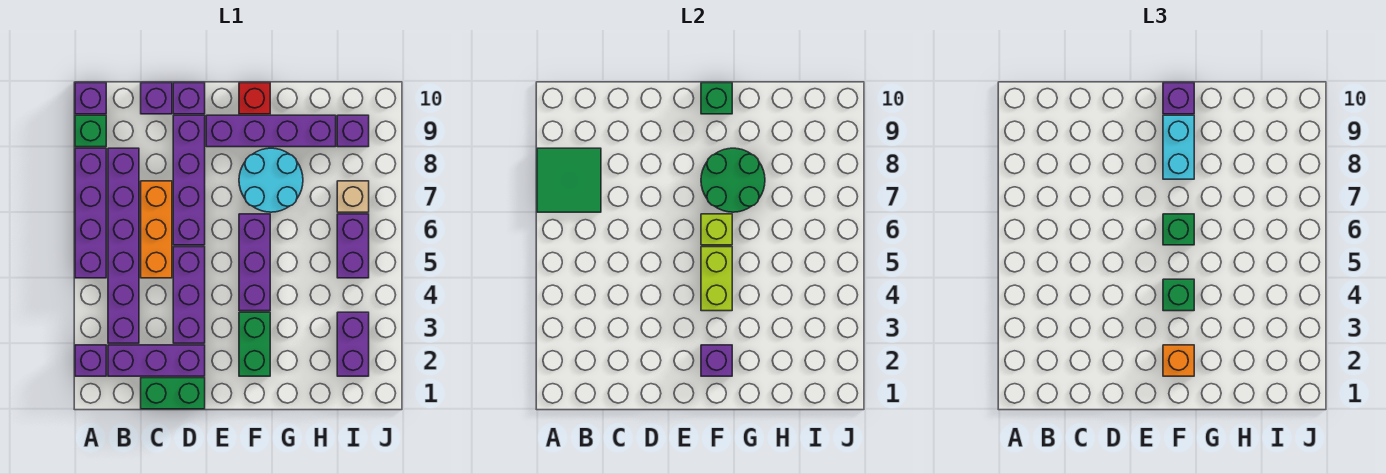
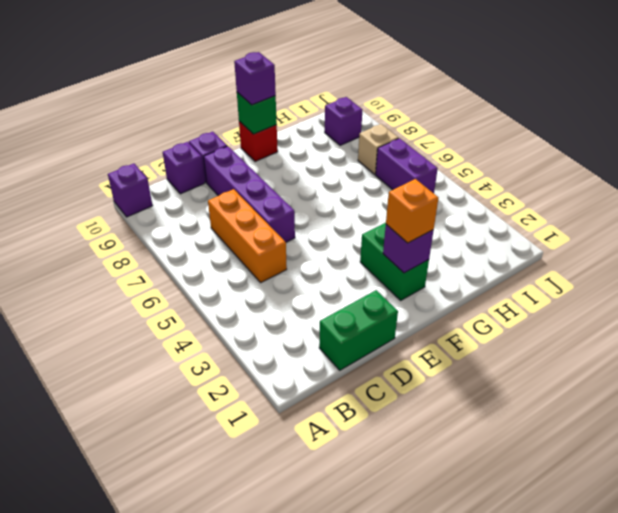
none -> purple brick A2 level 1
none -> purple brick A5:A8 level 1
none -> green brick A9 level 1
none -> purple brick B2:D2 level 1

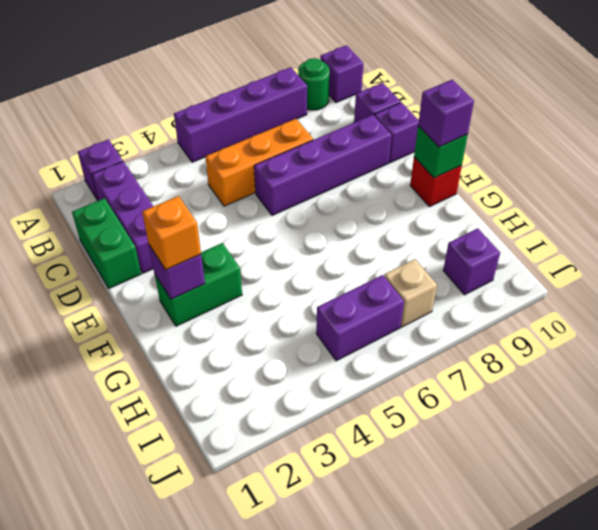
green round brick A9 level 1 -> green brick A9 level 1
none -> purple brick B3:B8 level 1
none -> purple brick D3:D5 level 1
none -> purple brick E9:H9 level 1
none -> purple brick F4:F6 level 1

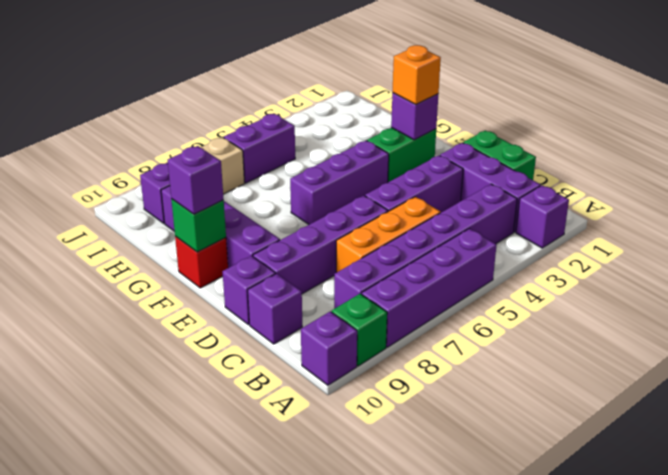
none -> cyan round brick F7:G8 level 1
none -> purple brick I2:I3 level 1
none -> green tile A7:B8 level 2
none -> lime brick F4:F5 level 2

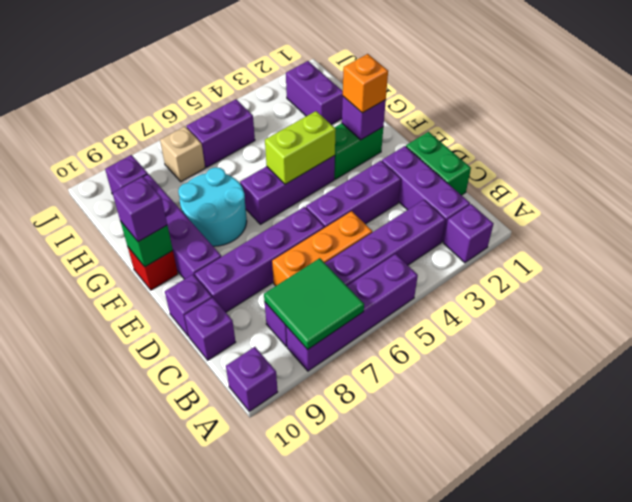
purple brick H2:I2 level 1 -> purple brick I2:I3 level 1
none -> green brick A9 level 1
none -> lime brick F6 level 2
none -> green round brick F7:G8 level 2
none -> green brick F4 level 3

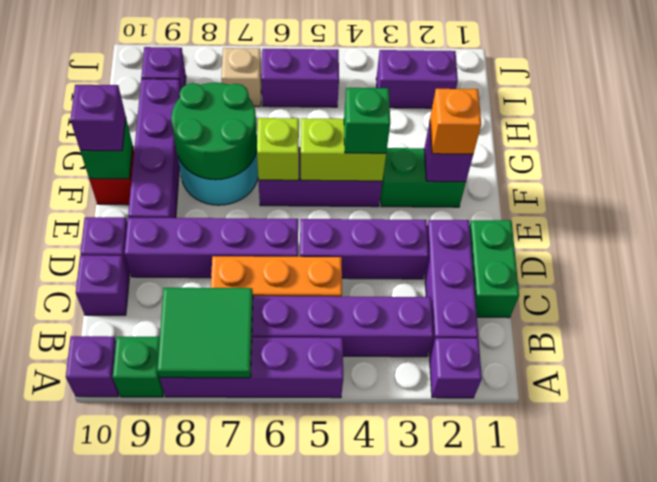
none -> green brick F6 level 3
none -> cyan brick F8:F9 level 3

